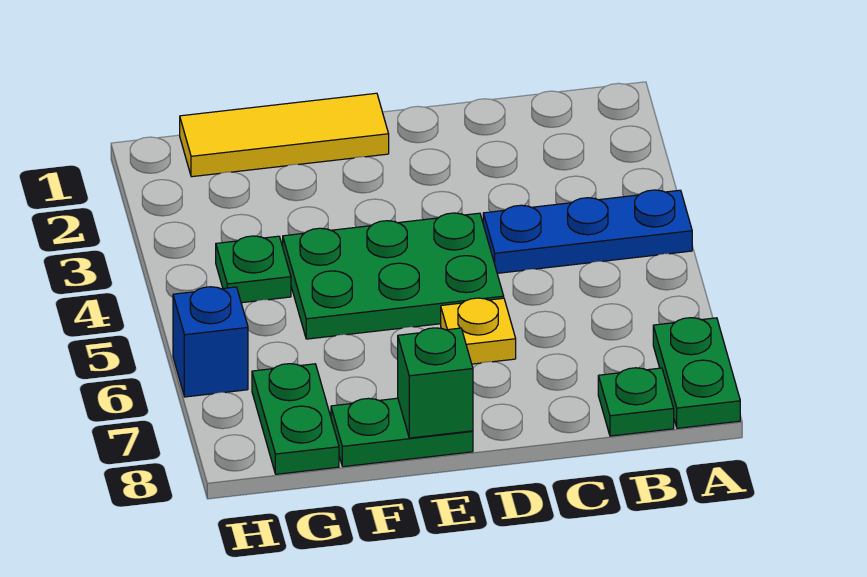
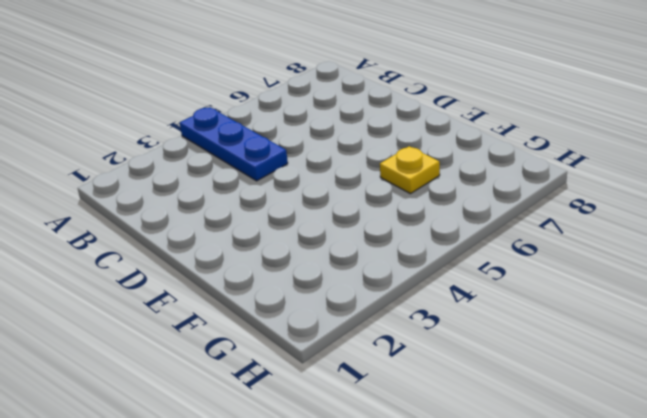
yellow plate F6 level 1 -> yellow plate D6 level 1
none -> green plate A7:A8 level 1
none -> green plate B8 level 1

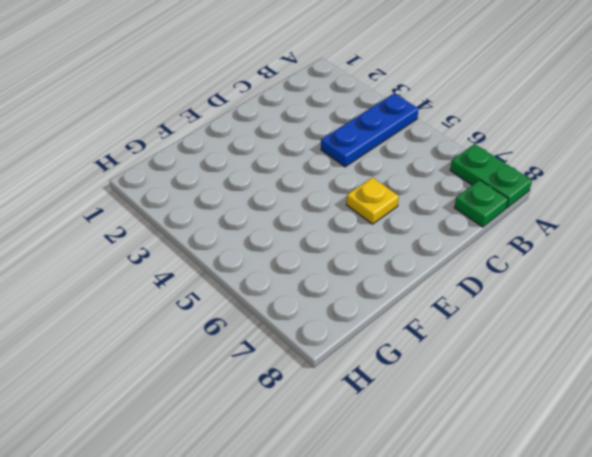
none -> green plate D4:F5 level 1
none -> yellow tile E1:G1 level 1

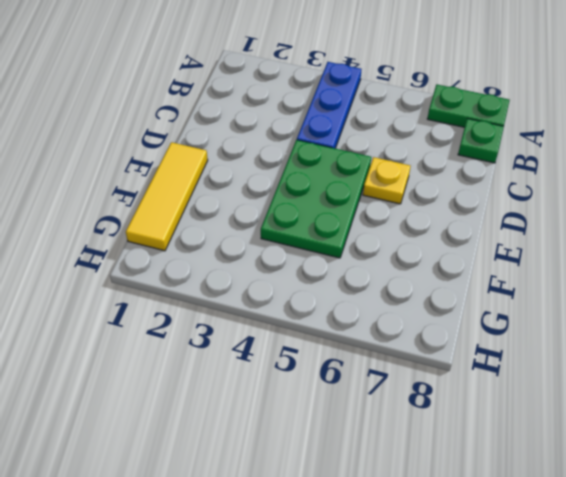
none -> green plate E8:F8 level 1
none -> green plate G4 level 1

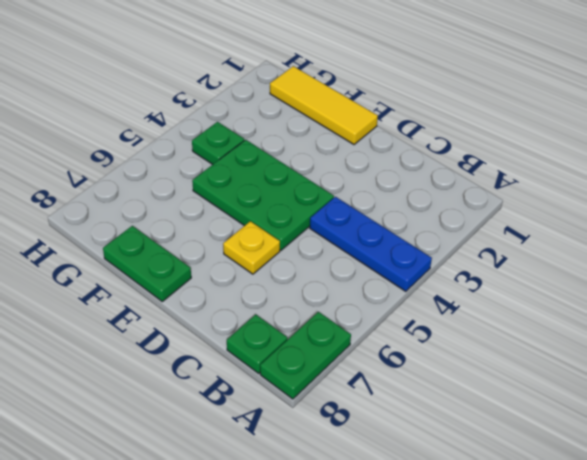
none -> green plate G7:G8 level 1
none -> blue brick H6 level 1

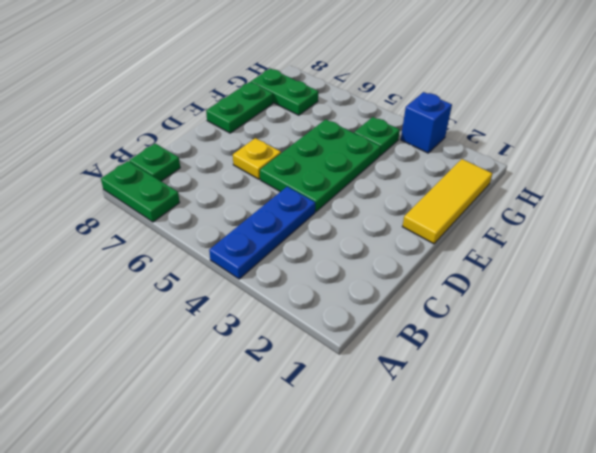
blue brick H3 level 1 -> blue brick H6 level 1
none -> green brick E8 level 2

